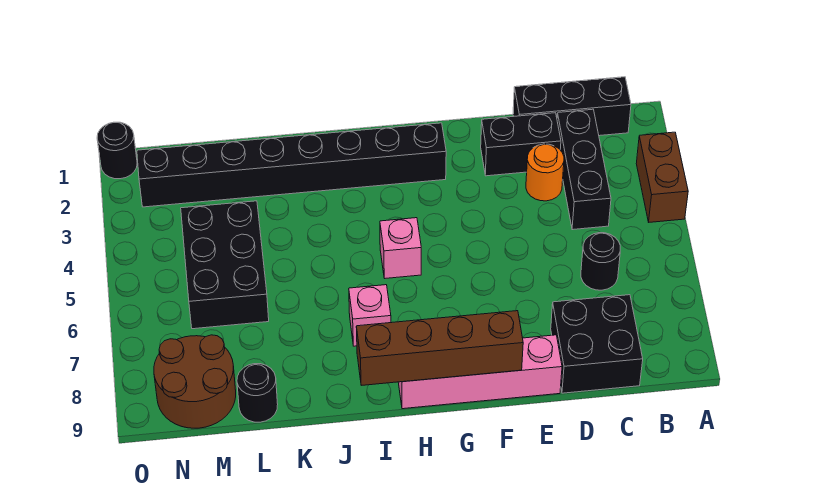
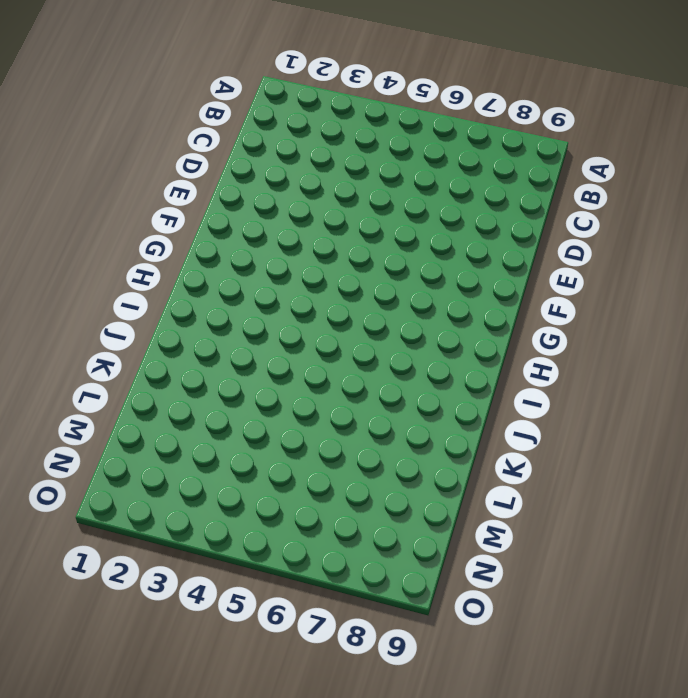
none -> brown brick A3:A4 level 1
none -> black brick B1:D1 level 1
none -> black brick C2:C4 level 1

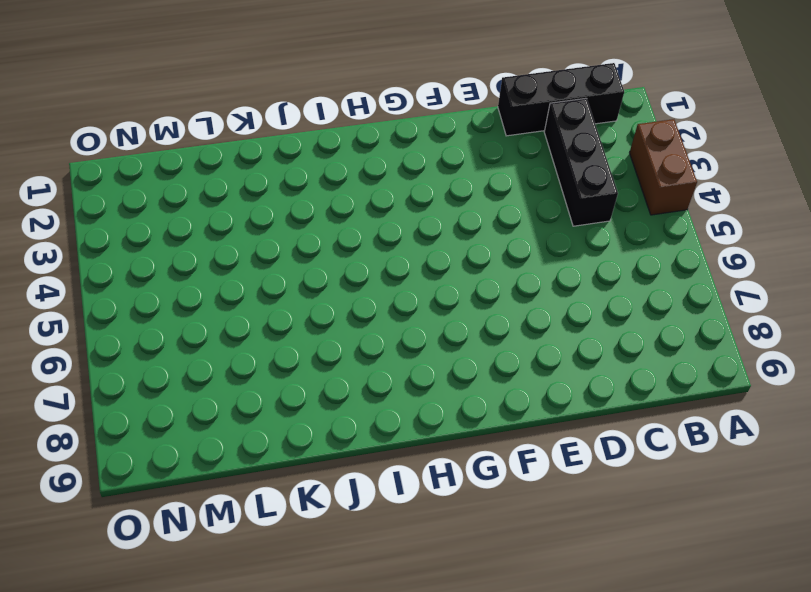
none -> black round brick C6 level 1
none -> black brick C8:D9 level 1
none -> black brick D2:E2 level 1

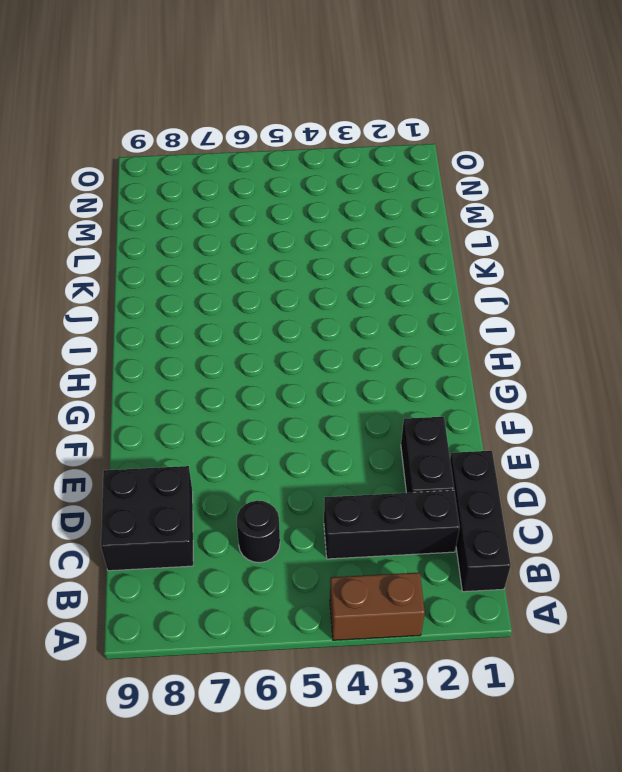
none -> orange round brick D3 level 1
none -> pink brick E9:H9 level 1
none -> black brick G2:N2 level 1

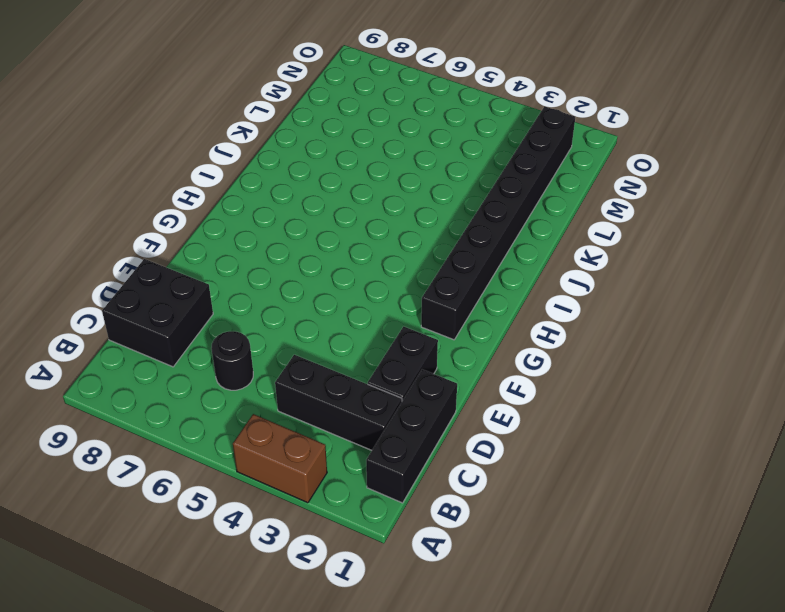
none -> orange round brick D3 level 1
none -> pink brick E9:H9 level 1
none -> pink brick H5 level 1

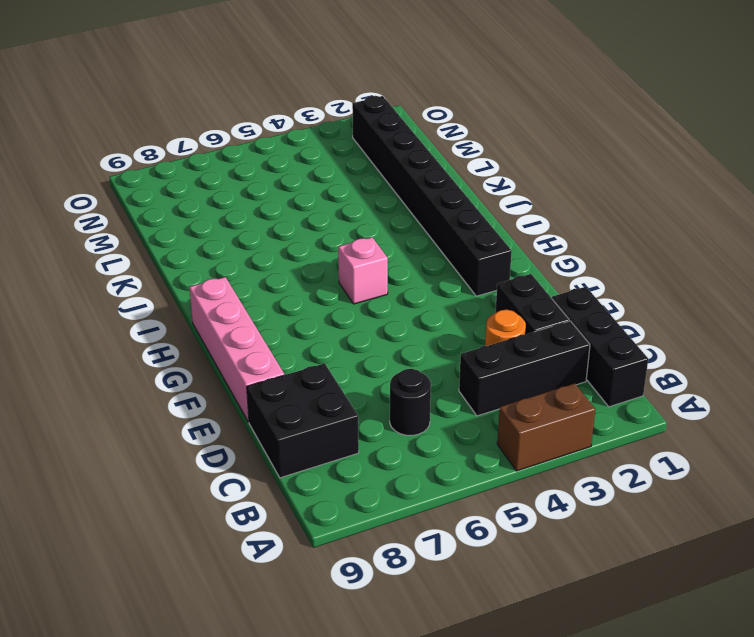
none -> pink brick I7 level 1
none -> black brick L4:M6 level 1
none -> black round brick L9 level 1

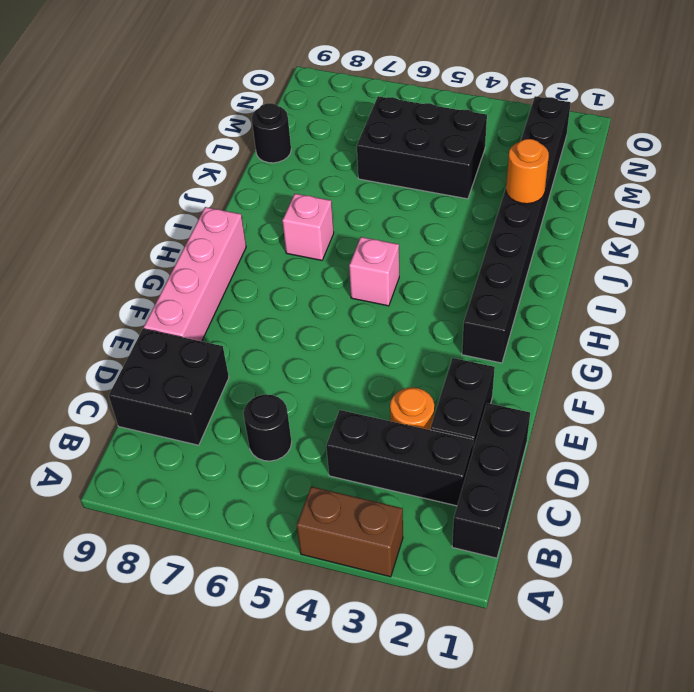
orange round brick K2 level 2 -> none
none -> brown round brick M8:N9 level 1
none -> black round brick O1 level 1
none -> brown brick F9:I9 level 2

